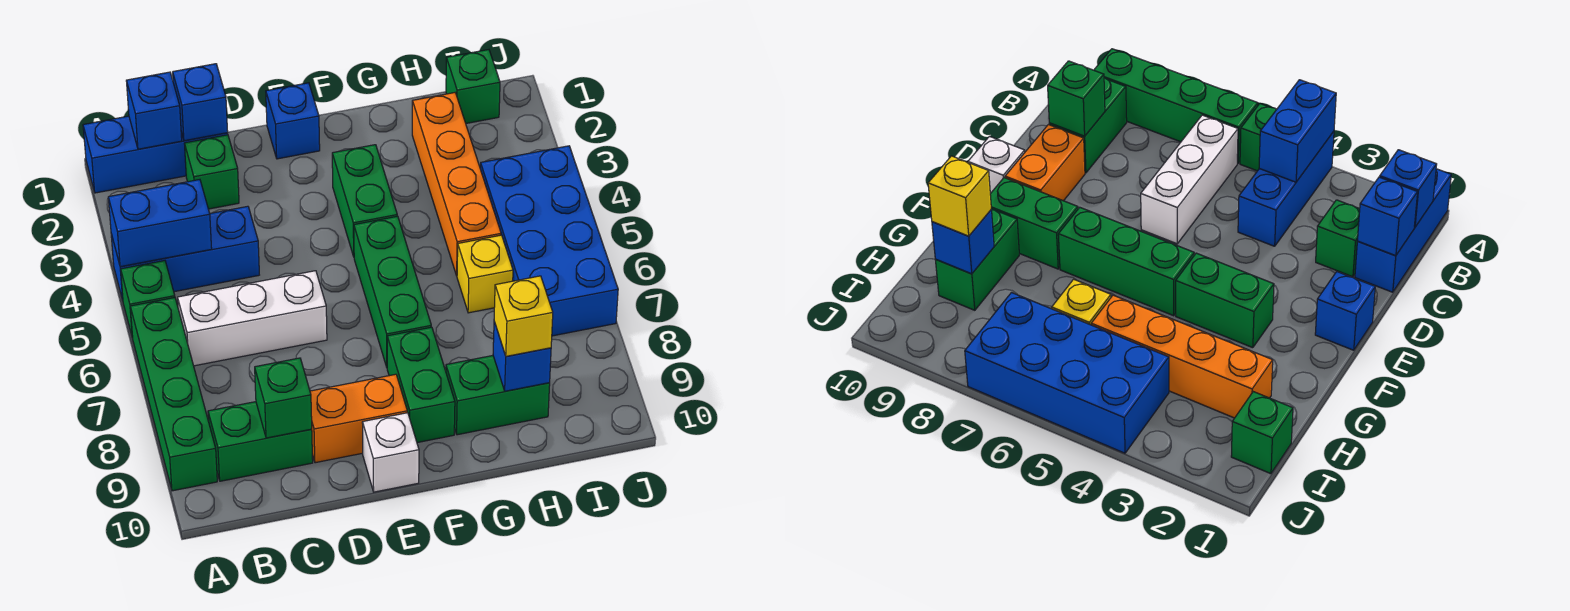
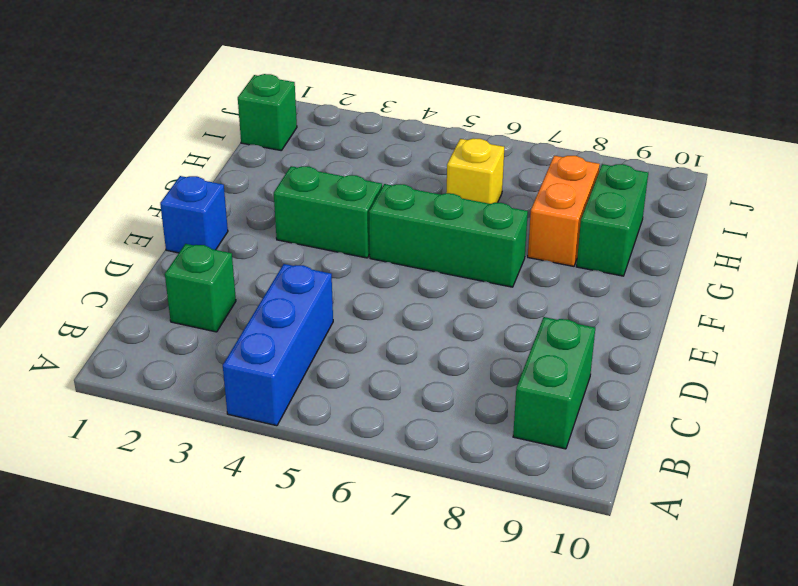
orange brick G8:H8 level 1 -> orange brick D9:E9 level 1
none -> blue brick A1:C1 level 1
none -> green brick A5 level 1
none -> green brick A6:A9 level 1

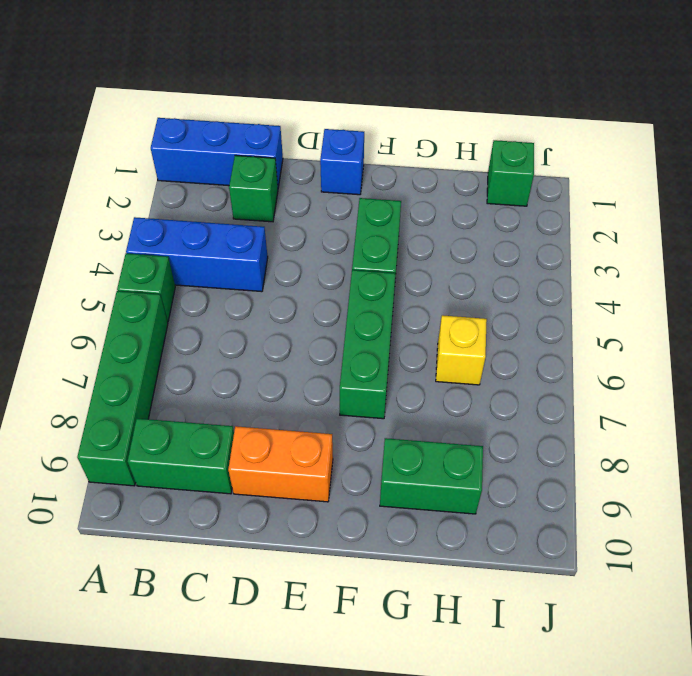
none -> white brick B6:D6 level 1
none -> white brick E10 level 1
none -> green brick F8:F9 level 1

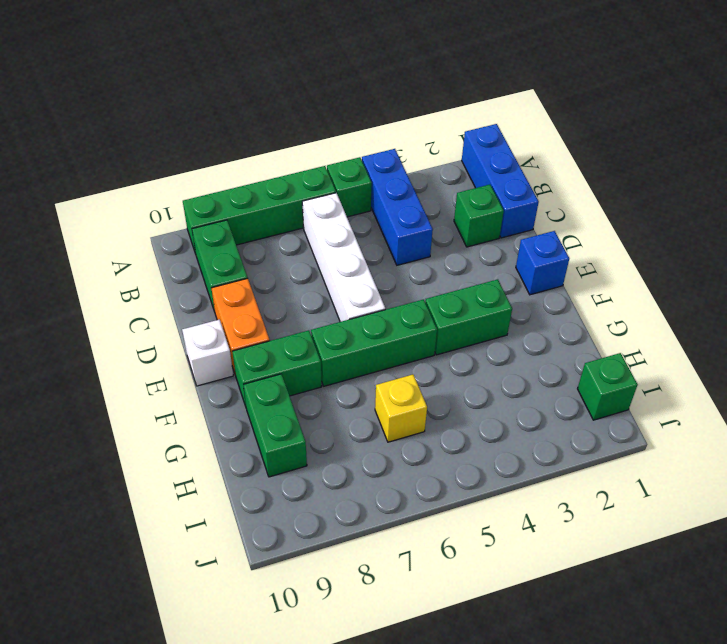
white brick B6:E6 level 1 -> white brick B6:D6 level 1
none -> orange brick H2:H5 level 1
none -> blue brick I4:J7 level 1
none -> blue brick A4:B4 level 2

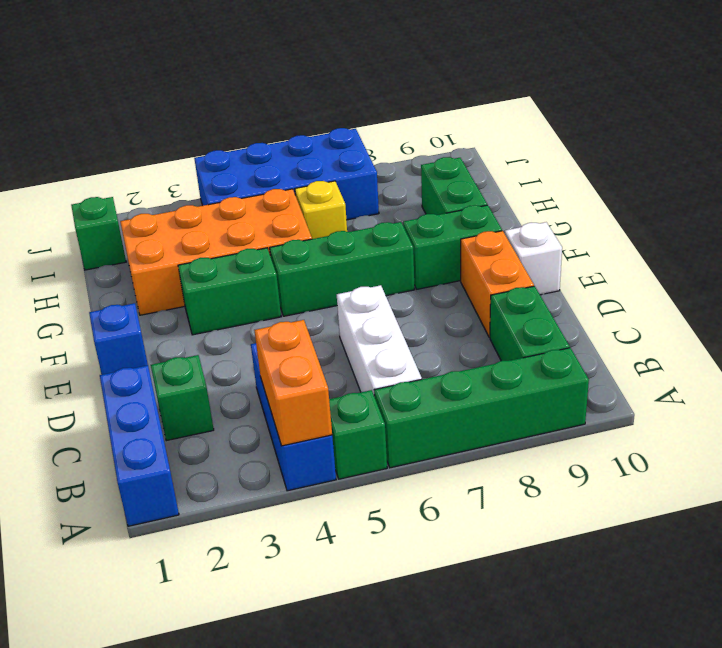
orange brick A4:B4 level 2 -> blue brick A4:B4 level 2
orange brick G2:H5 level 1 -> orange brick H2:H5 level 1
none -> blue brick B1 level 2
none -> blue brick C1 level 2
none -> green brick C9 level 2

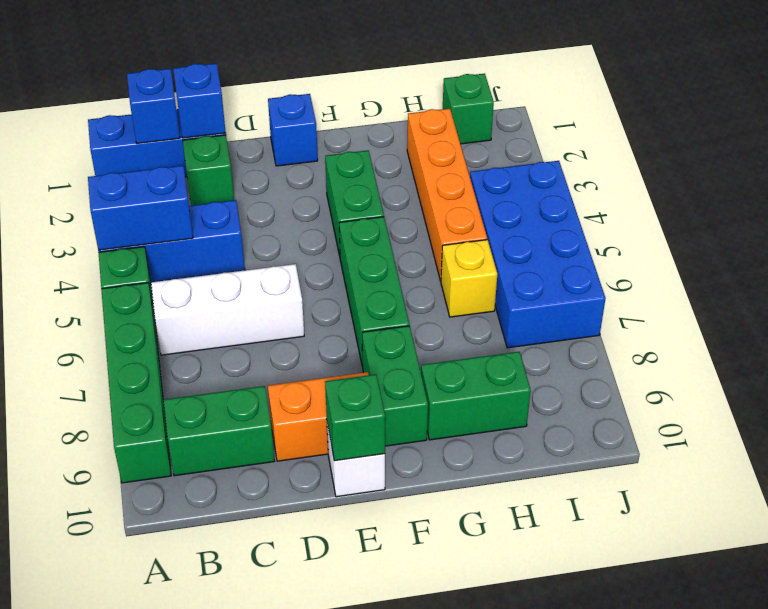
green brick E10 level 2 -> green brick C9 level 2
none -> blue brick H9 level 2
none -> yellow brick H9 level 3

